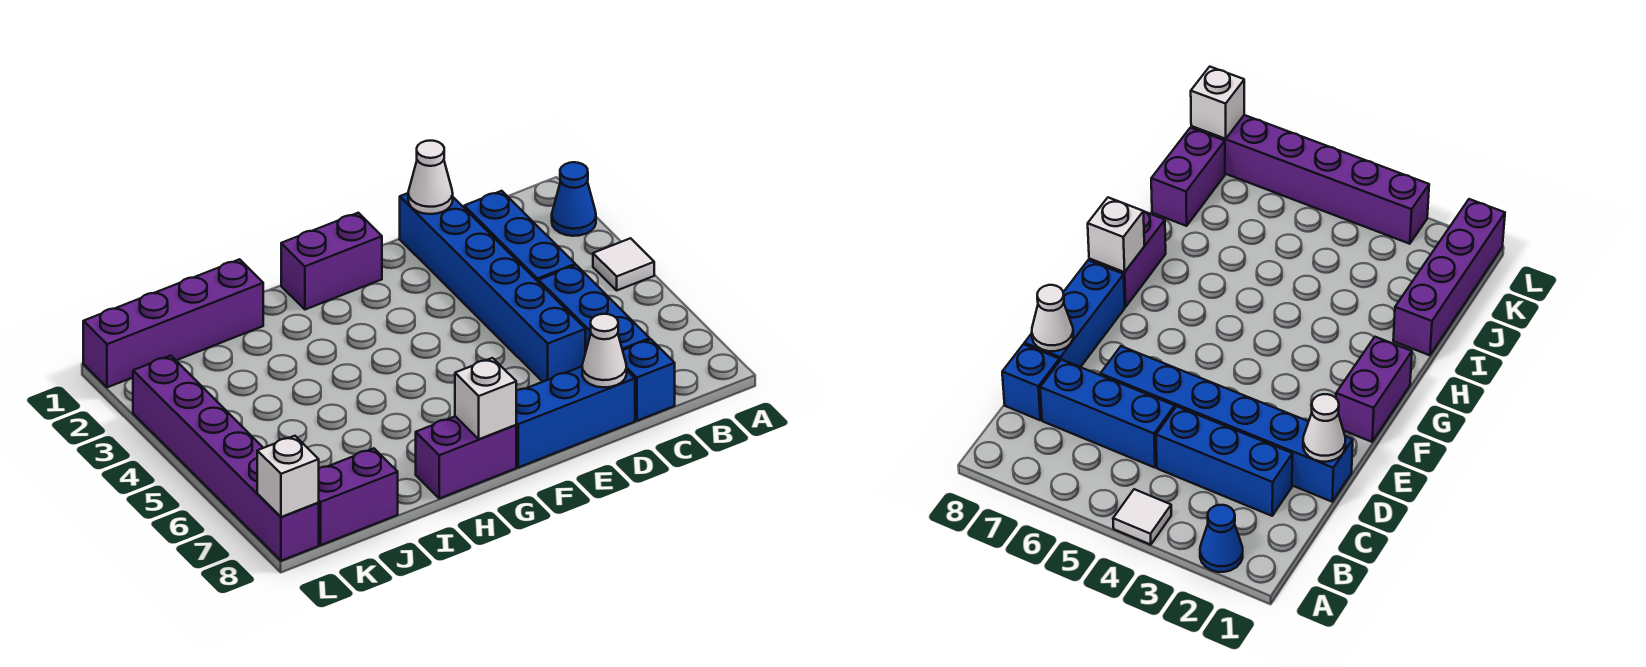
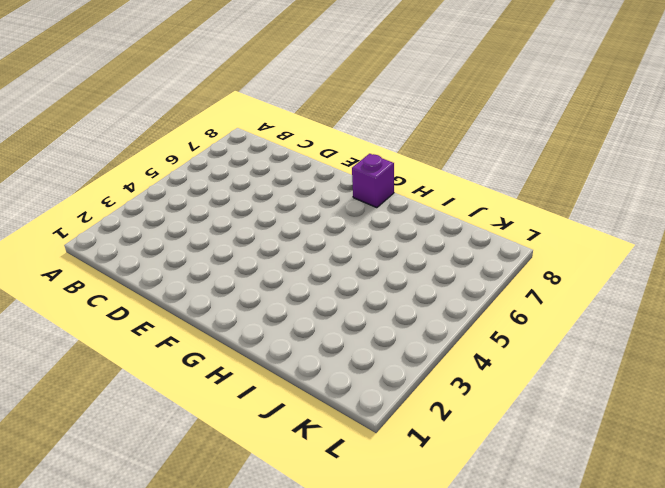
purple brick G8 level 1 -> purple brick G8:H8 level 1
none -> blue cone A2 level 1
none -> white tile A4 level 1
none -> blue brick C2:C4 level 1

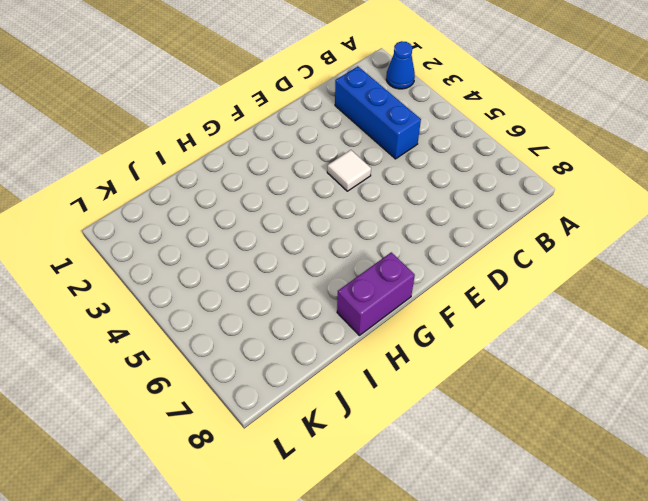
white tile E4 level 1 -> white tile A4 level 1
none -> blue brick C5:C7 level 1
none -> blue brick C8 level 1
none -> blue brick D1:D6 level 1

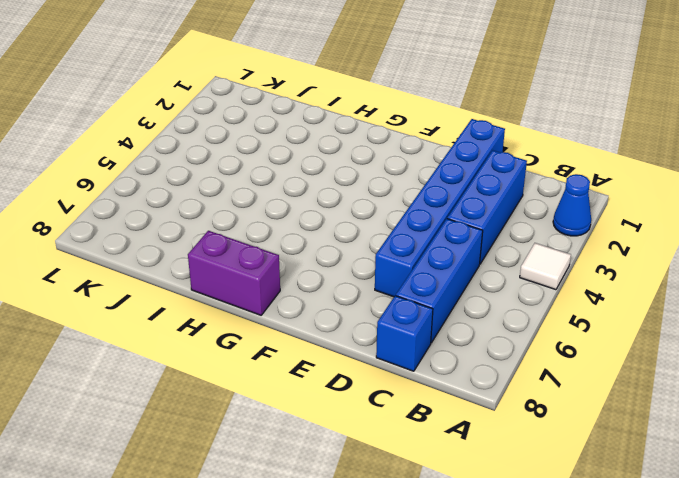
none -> blue brick D8:F8 level 1
none -> purple brick F1:G1 level 1
none -> purple brick I1:L1 level 1

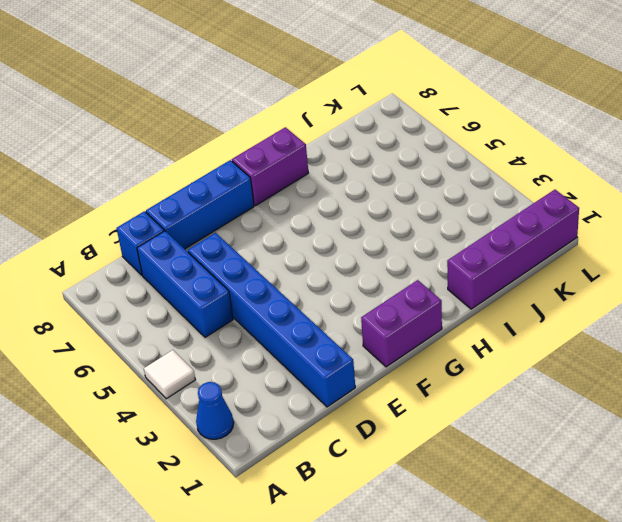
none -> blue brick C2:C4 level 1
none -> purple brick J8:K8 level 1
none -> purple brick L3:L8 level 1

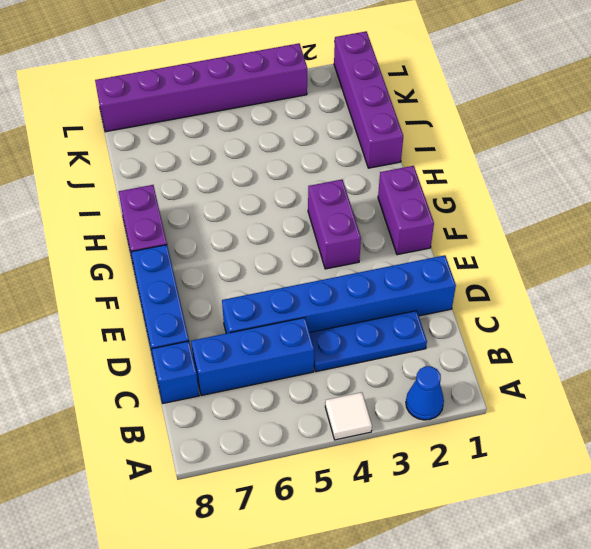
blue plate C2:C4 level 1 -> blue brick C2:C4 level 1
purple brick F3:G3 level 1 -> purple brick J8:K8 level 1
none -> white cone D1 level 2
none -> white cone D8 level 2
none -> white brick G8 level 2

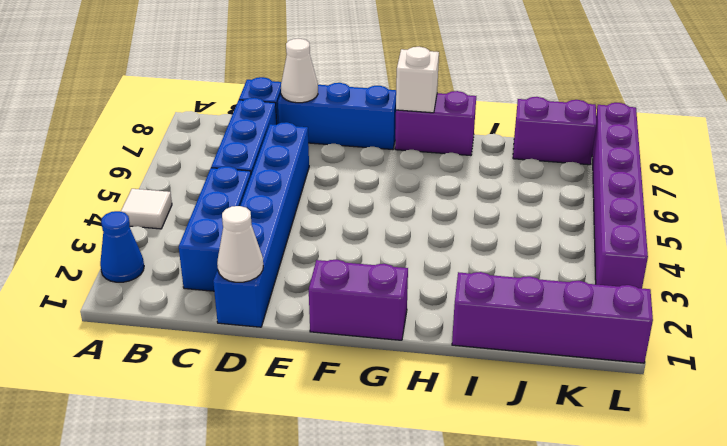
none -> white brick L8 level 2

